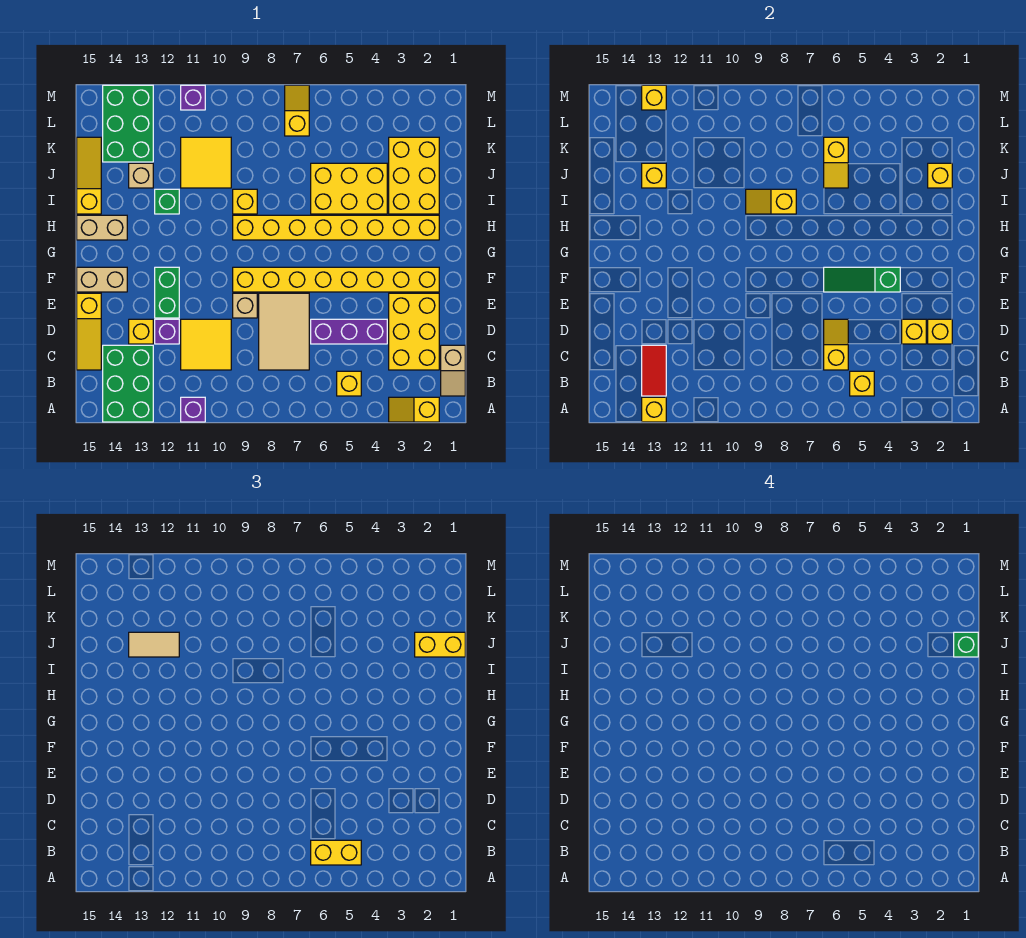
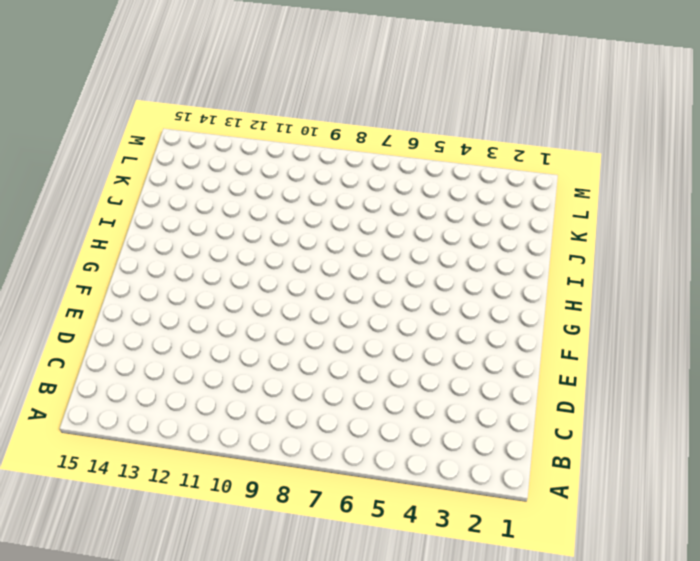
none -> yellow slope A2:A3 level 1 top 2
none -> purple brick A11 level 1
none -> green brick A13:C14 level 1
none -> tan slope B1:C1 level 1 top C

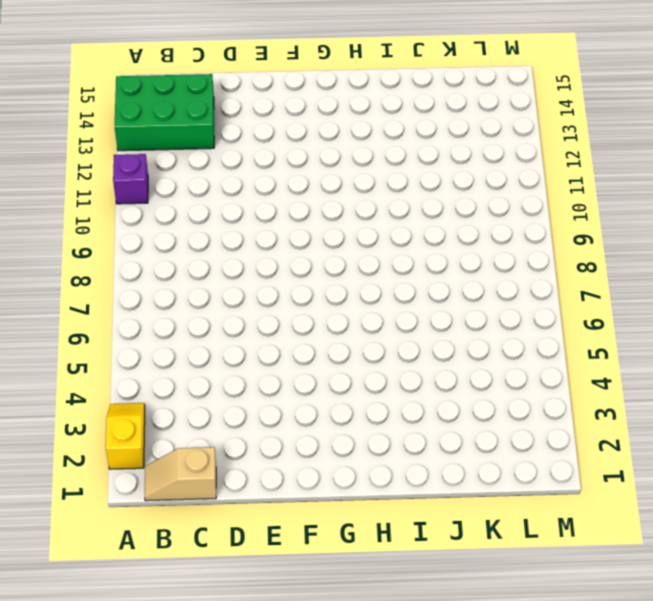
none -> yellow brick B5 level 1
none -> yellow brick C2:E3 level 1
none -> tan tile C7:E8 level 1
none -> yellow tile C10:D11 level 1

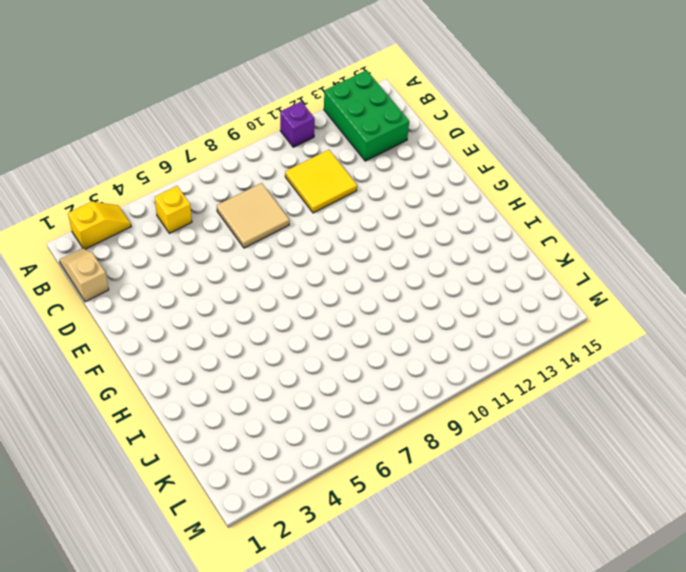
tan tile C7:D8 level 1 -> tan tile C7:E8 level 1
none -> yellow brick C2:E3 level 1
none -> yellow slope C15:E15 level 1 top E
none -> purple brick D4:D6 level 1
none -> purple brick D12 level 1

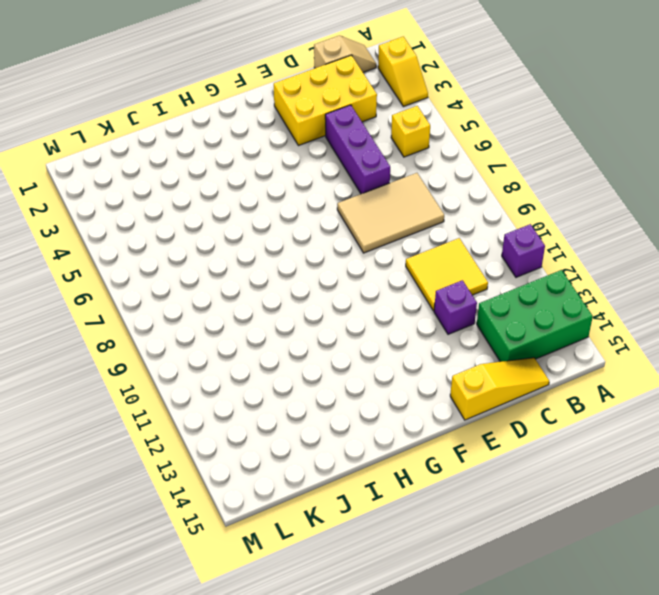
none -> yellow brick D13 level 1
none -> tan brick E9 level 1
none -> green brick E12:F12 level 1
none -> yellow brick F2:F9 level 1

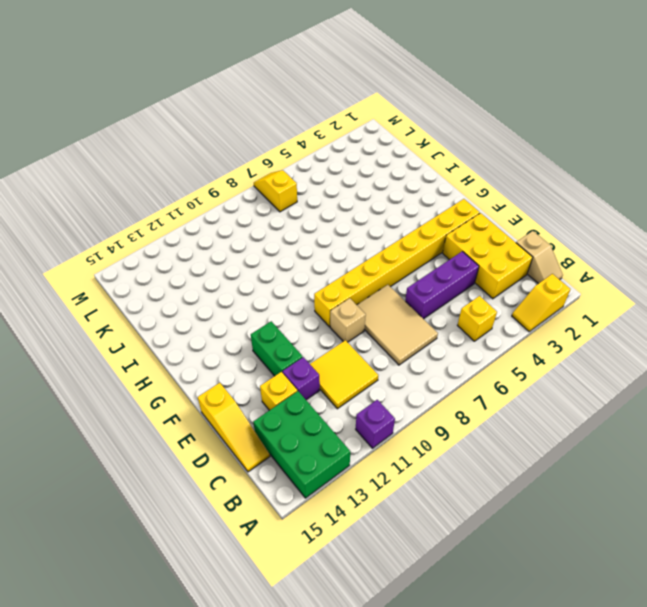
none -> tan brick F14:F15 level 1
none -> yellow brick H2:H9 level 1
none -> tan brick H14:H15 level 1
none -> yellow brick I2:K3 level 1

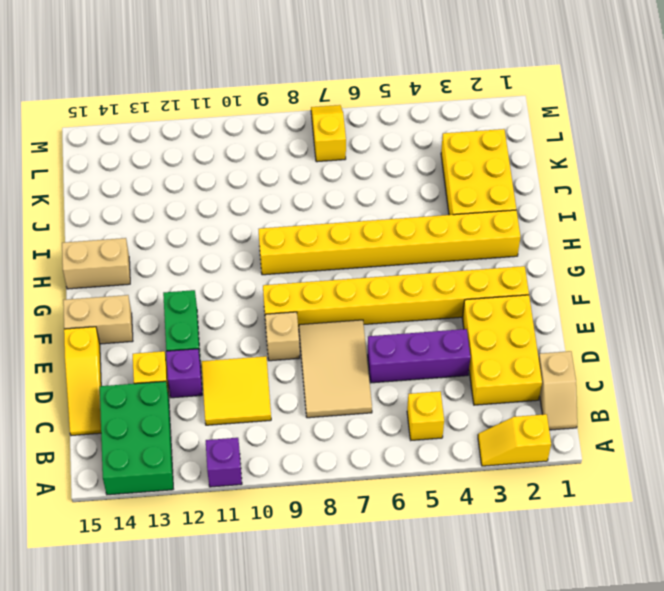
none -> yellow brick I4:J6 level 1
none -> yellow brick I9 level 1
none -> green brick I12 level 1
none -> yellow slope I15:K15 level 1 top I

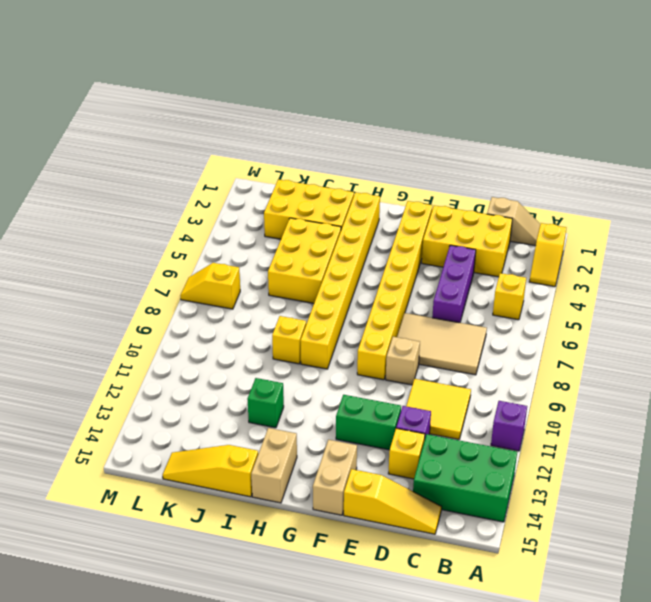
none -> yellow tile J10:K11 level 1
none -> tan brick J13 level 1
none -> green brick K13:M14 level 1
none -> purple brick M11 level 1

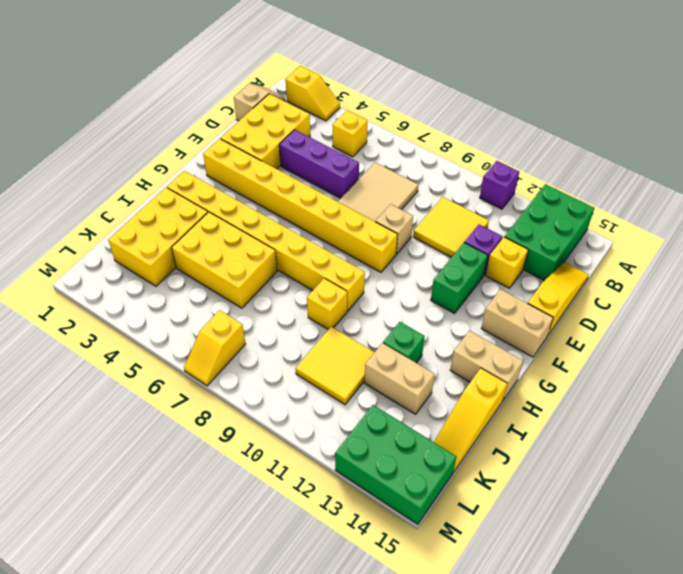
tan brick J12:J13 level 1 -> tan brick J13 level 1
green brick L13:M15 level 1 -> green brick K13:M14 level 1
none -> purple brick M11 level 1
none -> yellow brick A13 level 2
none -> yellow brick B5 level 2
none -> red tile B13:C13 level 2

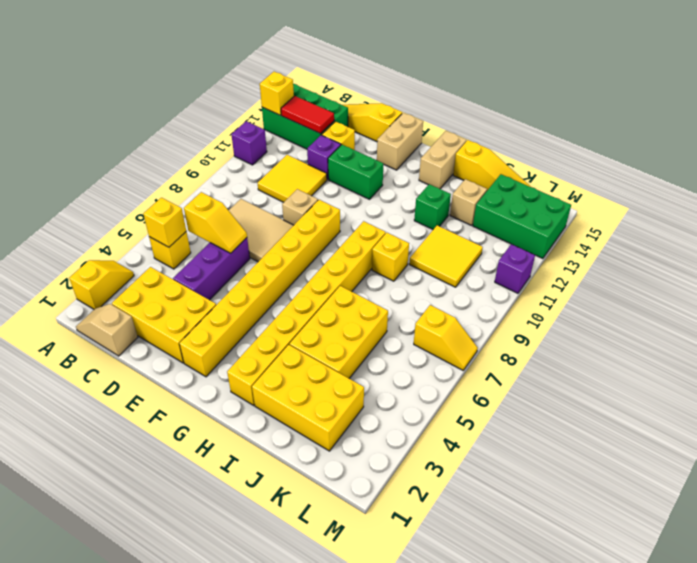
none -> yellow brick D2 level 2
none -> yellow brick D3 level 2
none -> green slope F4:F6 level 2 top 4
none -> yellow slope I8:I9 level 2 top 8

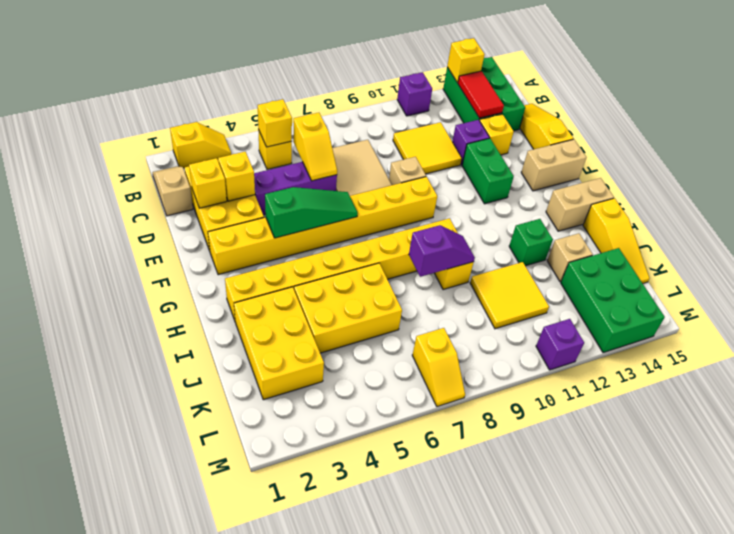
purple slope I8:I9 level 2 top 8 -> yellow slope I8:I9 level 2 top 8
none -> yellow brick J2 level 2
none -> yellow slope J6:K6 level 2 top K
none -> yellow brick J13 level 2
none -> yellow brick M13 level 2

